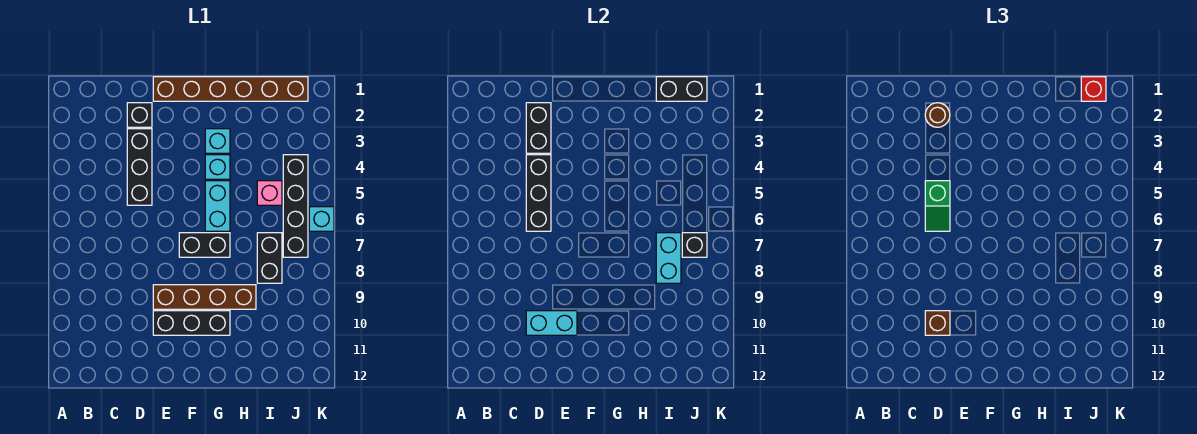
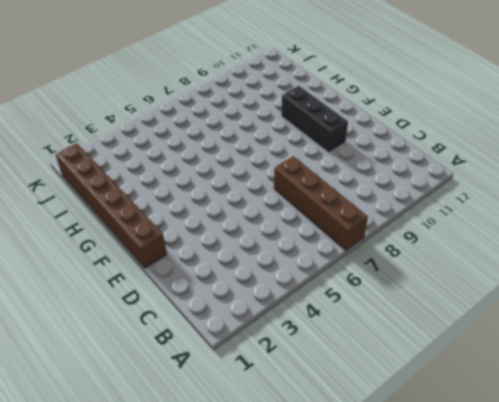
brown brick A7:D7 level 1 -> brown brick E9:H9 level 1
none -> black brick D2 level 1
none -> black brick D3:D5 level 1
none -> black brick F7:G7 level 1

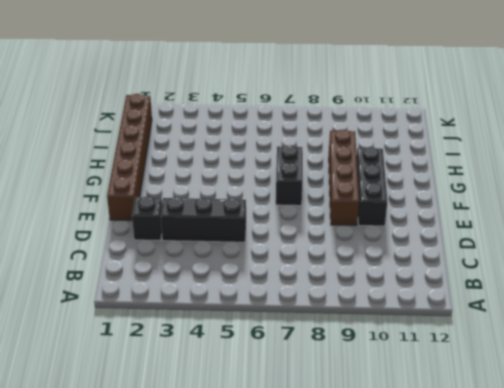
none -> cyan brick G3 level 1
none -> cyan brick G4 level 1
none -> cyan brick G5:G6 level 1

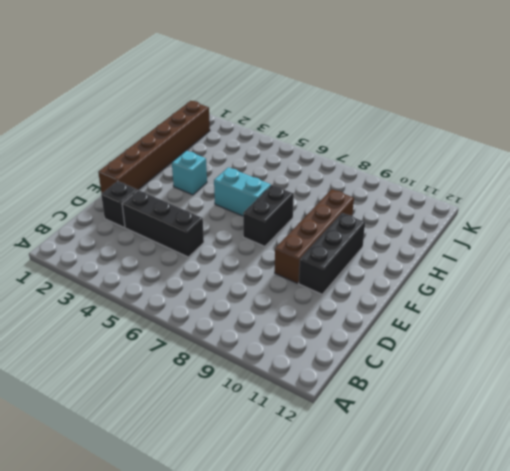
none -> cyan brick G4 level 1
none -> pink brick I5 level 1
none -> black brick I7:I8 level 1

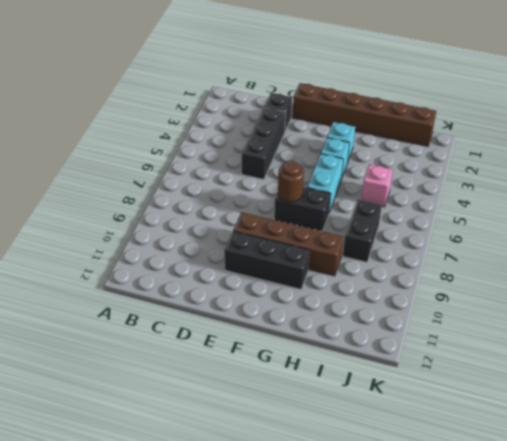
brown round brick F7 level 2 -> brown round brick D2 level 3
none -> black brick J4:J7 level 1
none -> cyan brick K6 level 1
none -> black brick D2:D3 level 2

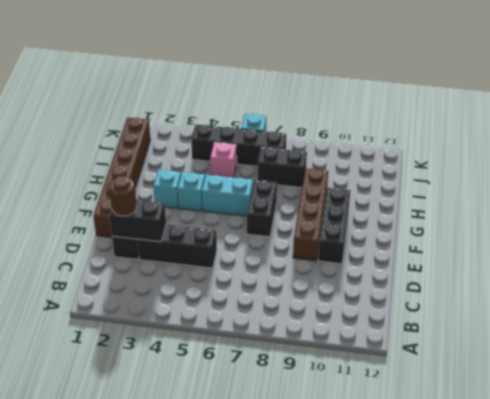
none -> black brick D4:D6 level 2
none -> cyan brick D10:E10 level 2
none -> black brick I1:J1 level 2

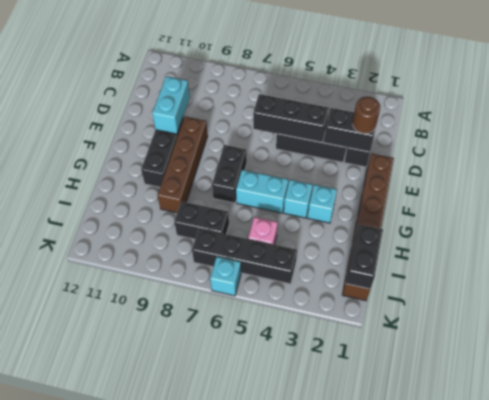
none -> cyan brick I7:I8 level 2
none -> black brick J7 level 2
none -> green slope D5:D6 level 3 top 5

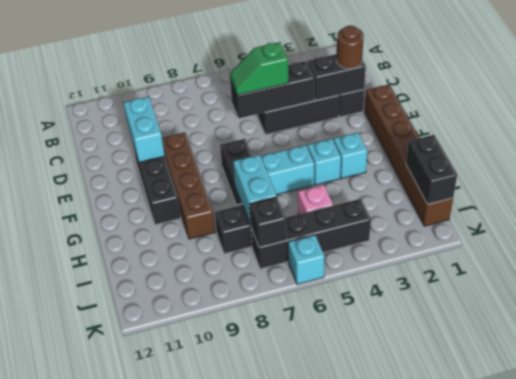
cyan brick H7:I7 level 2 -> cyan brick I7:I8 level 2
none -> brown brick D10 level 3
none -> red brick J1 level 3

